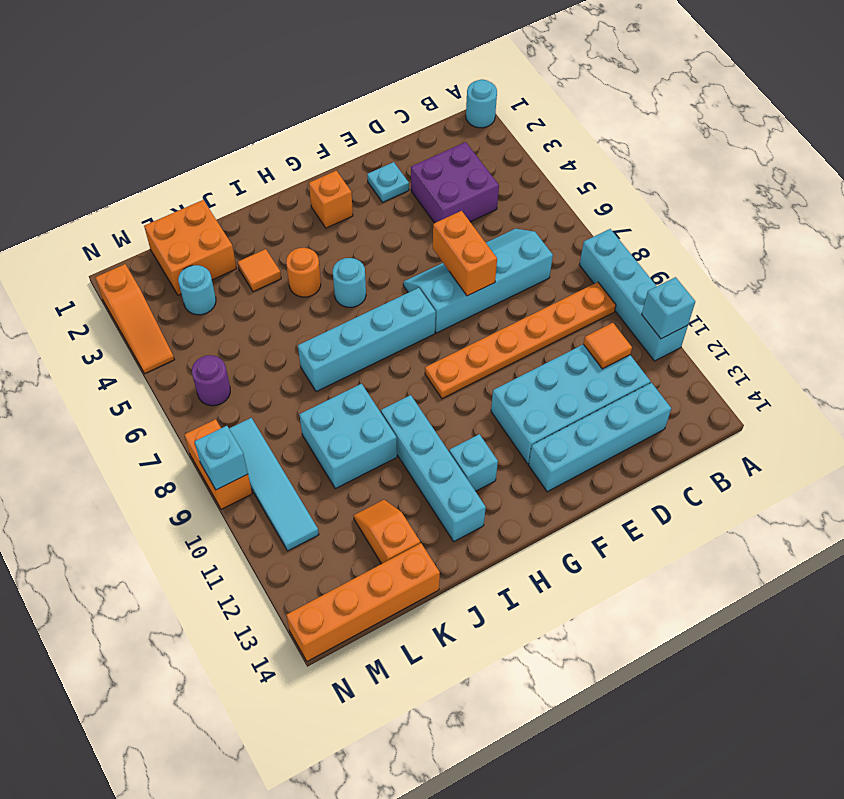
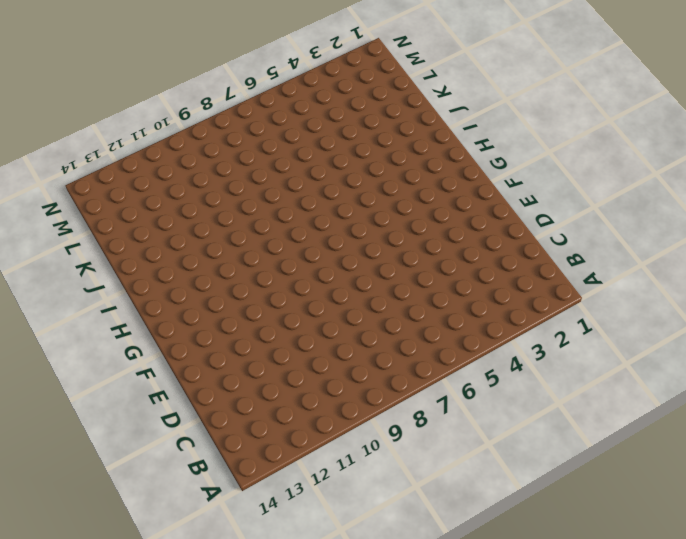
none -> cyan round brick A1 level 1
none -> cyan brick A8:A11 level 1
none -> orange plate B9:G9 level 1

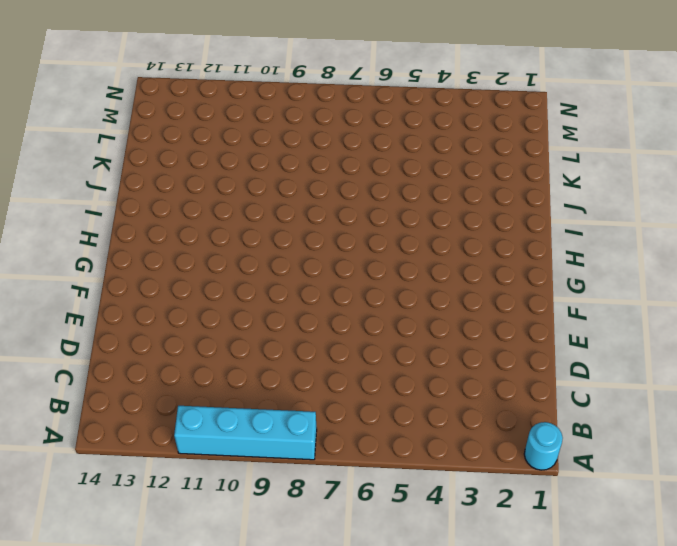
none -> orange plate B9:G9 level 1
none -> purple brick C3:D4 level 1
none -> cyan slope C6:F7 level 1 top 7

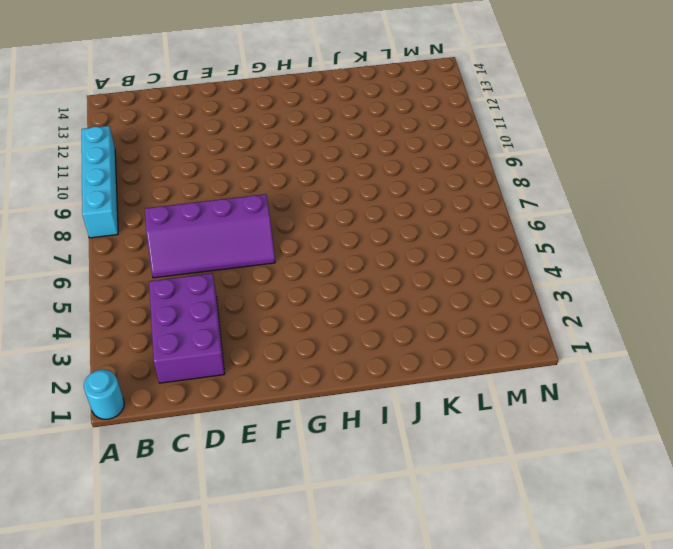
purple brick C2:D4 level 1 -> purple brick C3:D4 level 1
purple slope C6:F7 level 1 top 7 -> cyan slope C6:F7 level 1 top 7
none -> orange plate B9:G9 level 1
none -> cyan brick C11:F12 level 1
none -> cyan brick C13:F13 level 1

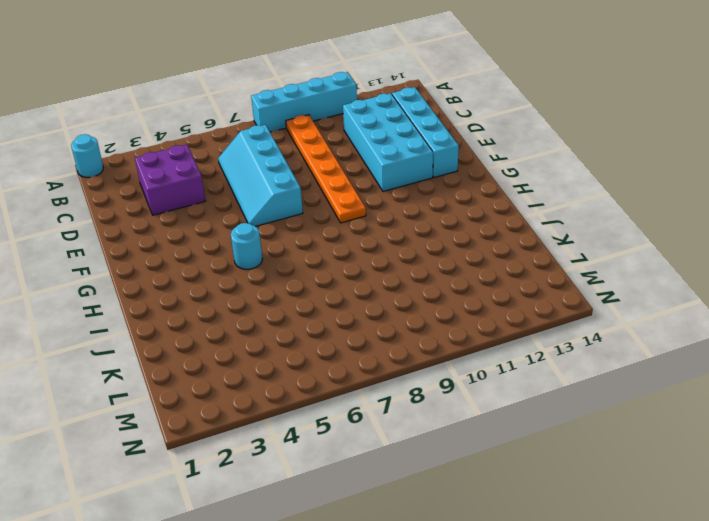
none -> cyan plate E2 level 1
none -> orange brick G2 level 1
none -> cyan brick G7:J7 level 1

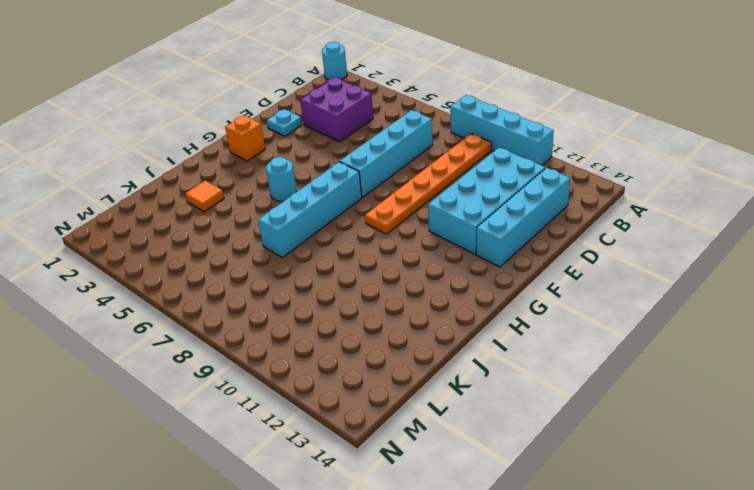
none -> cyan brick H12 level 1
none -> orange round brick I4 level 1
none -> cyan brick I10:I13 level 1

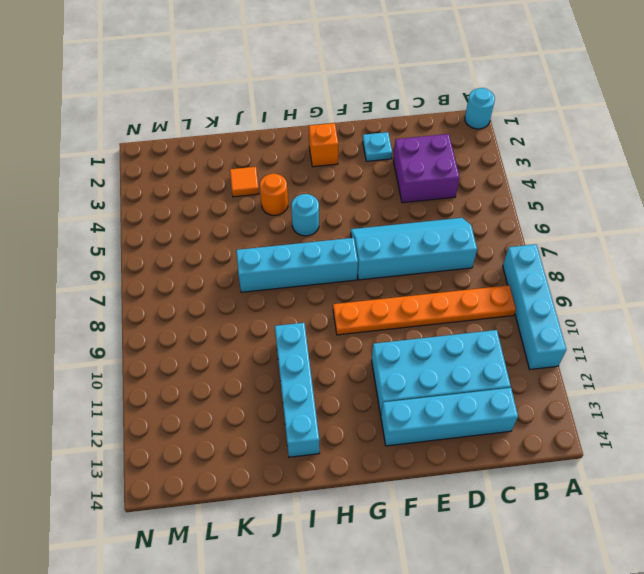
none -> cyan brick H12 level 1
none -> cyan brick J9:K10 level 1
none -> orange brick K1:L2 level 1

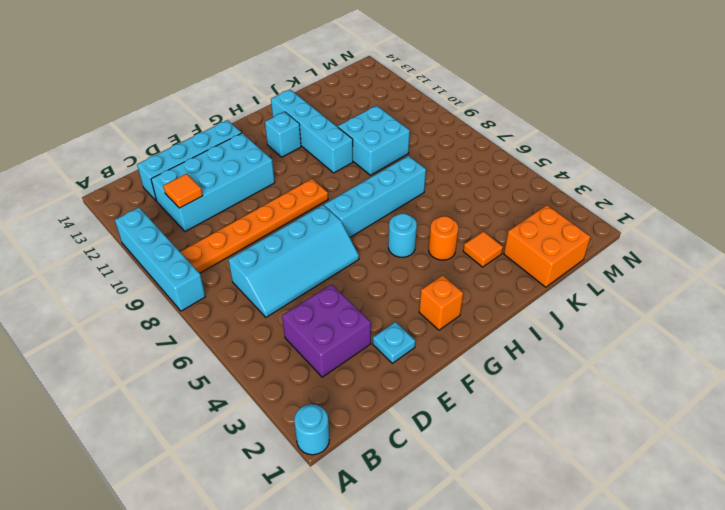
none -> orange slope K12:K13 level 1 top 13
none -> orange brick K14:N14 level 1
none -> cyan round brick L3 level 1

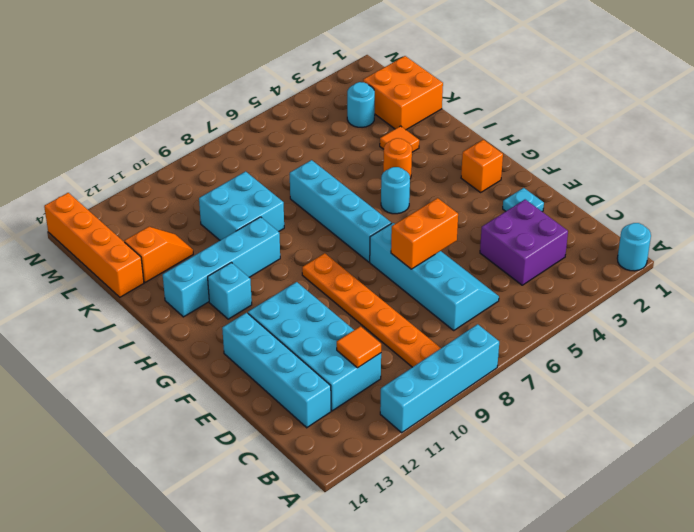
none -> purple round brick M6 level 1
none -> cyan tile M8:M11 level 1
none -> orange slope N2:N4 level 1 top 2

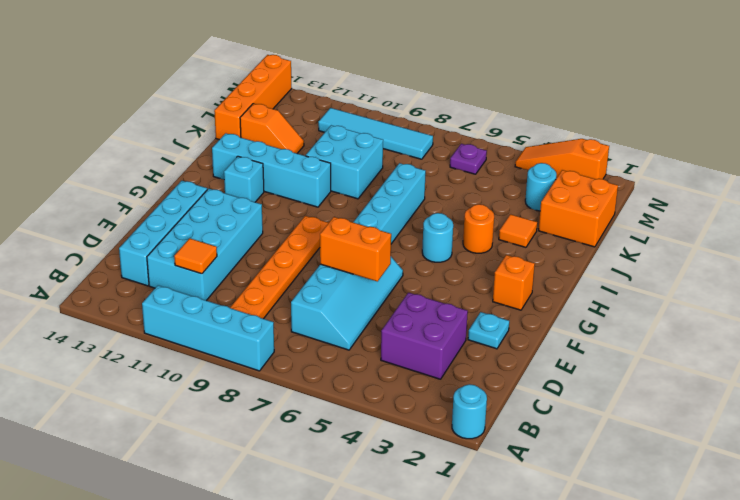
purple plate M6 level 1 -> purple round brick M6 level 1
none -> orange brick N8:N9 level 1
none -> cyan brick A11 level 2
none -> cyan brick N9 level 2

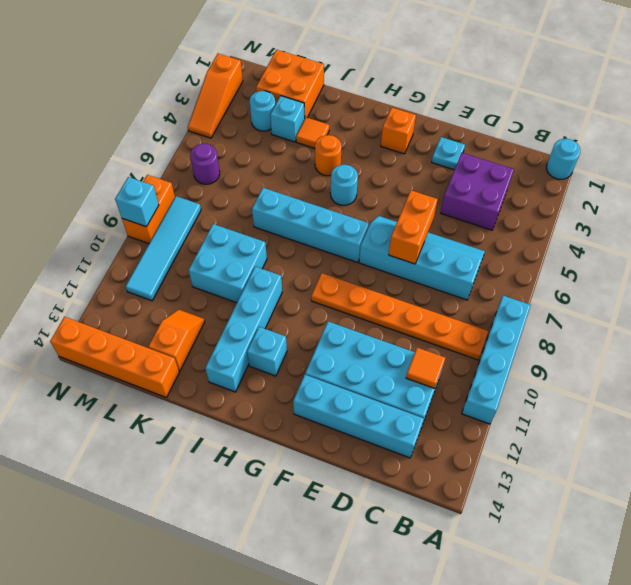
cyan brick K3 level 1 -> cyan brick A11 level 2

